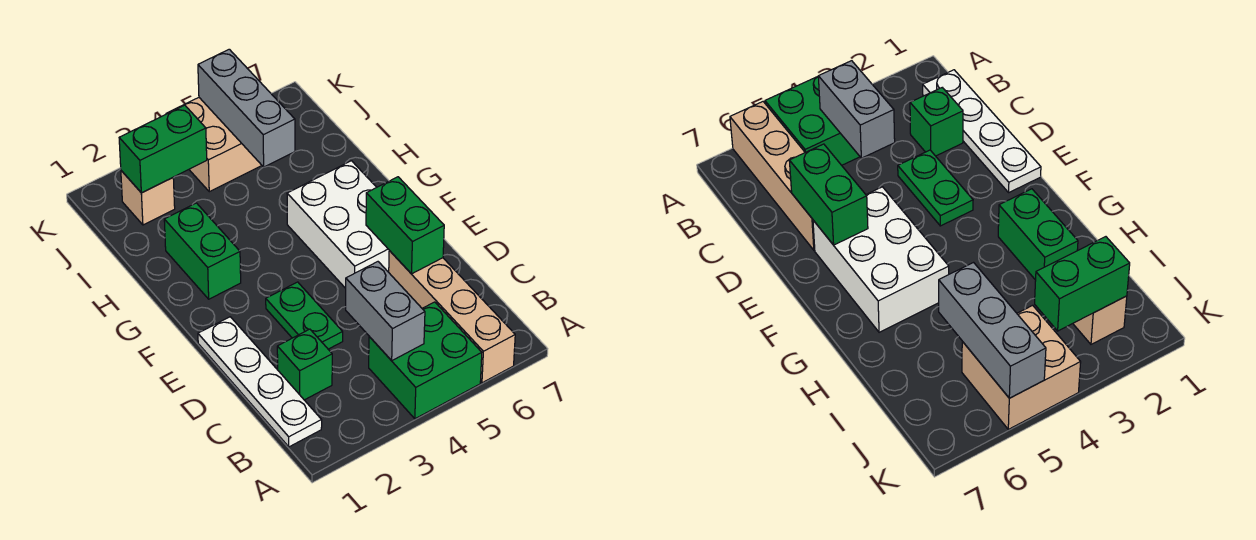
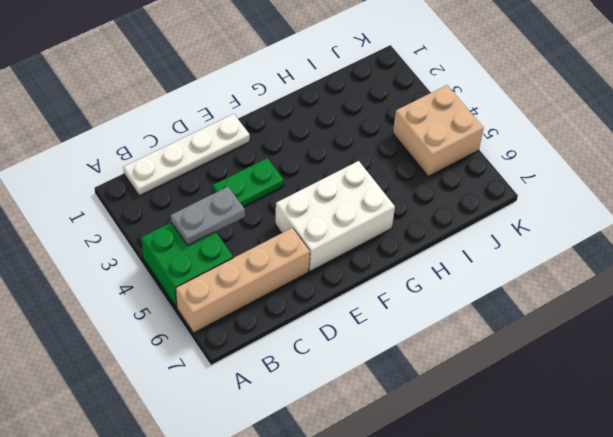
grey plate B4:C4 level 2 -> grey brick B4:C4 level 2
none -> green brick C2 level 1
none -> green brick G2:H2 level 1
none -> tan brick J2 level 1

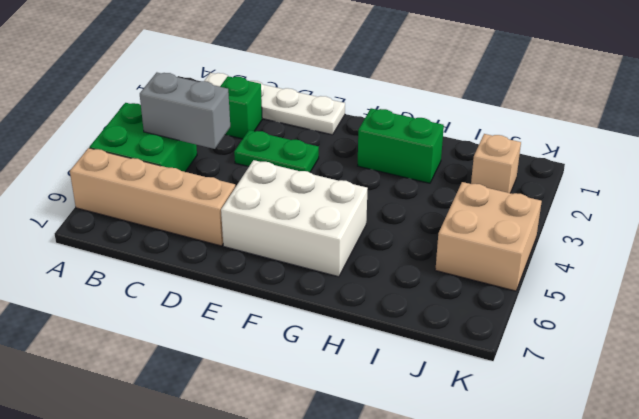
none -> green brick D6:E6 level 2
none -> grey brick I5:K5 level 2
none -> green brick J2:J3 level 2

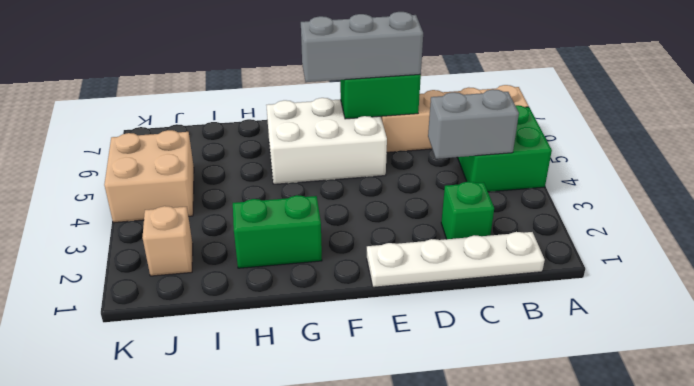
grey brick D6:F6 level 3 -> grey brick I5:K5 level 2
none -> green plate D3:E3 level 1
none -> green brick J2:J3 level 2

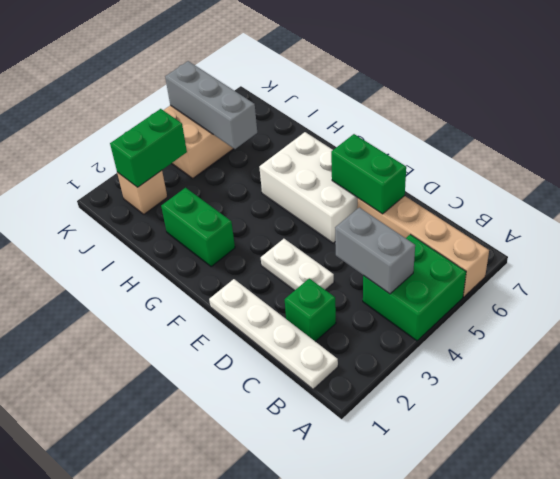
white plate D3:E3 level 1 -> green plate D3:E3 level 1

